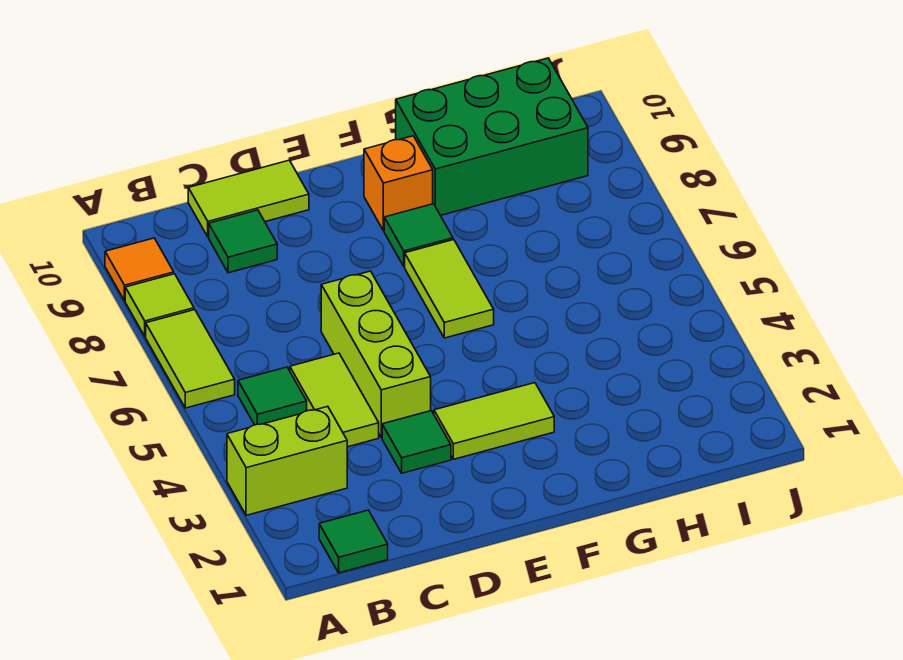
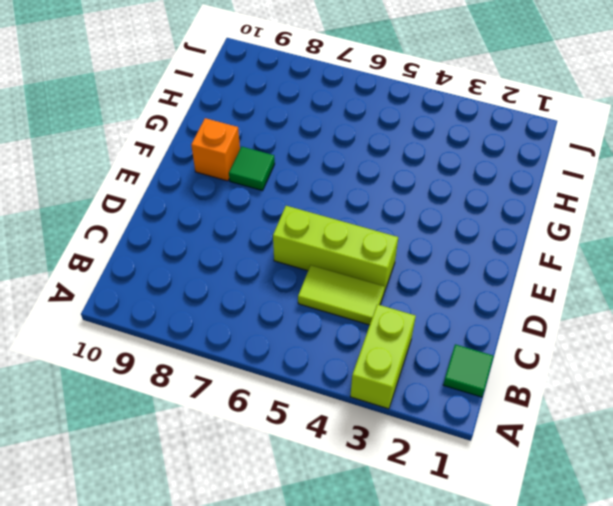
none -> lime tile A6:A7 level 1
none -> lime tile A8 level 1
none -> orange tile A9 level 1

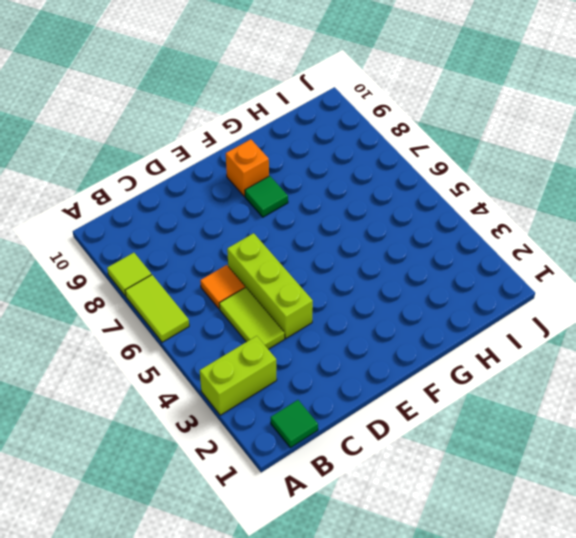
orange tile C6 level 1 -> orange tile A9 level 1
none -> green tile B5 level 1
none -> green tile C9 level 1
none -> lime tile C10:D10 level 1

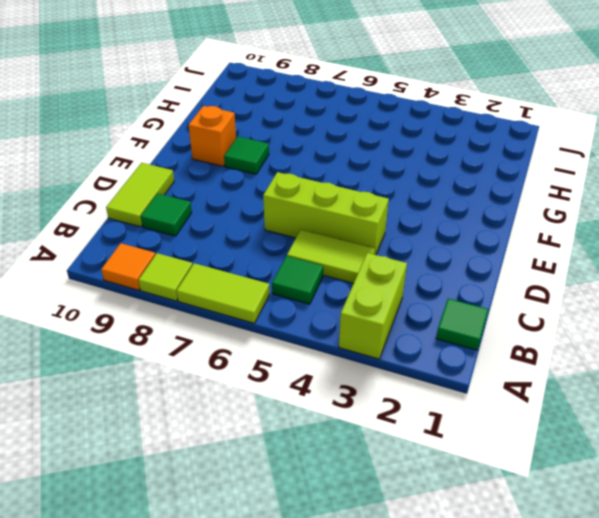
none -> green tile D3 level 1
none -> lime tile E3:F3 level 1
none -> lime tile F6:F7 level 1

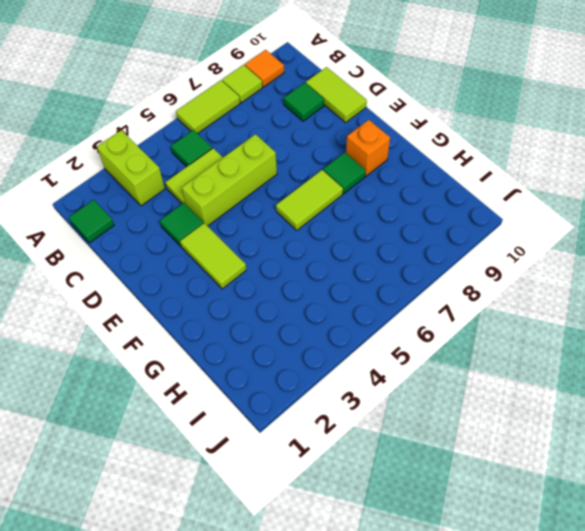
none -> green brick G9:I10 level 1

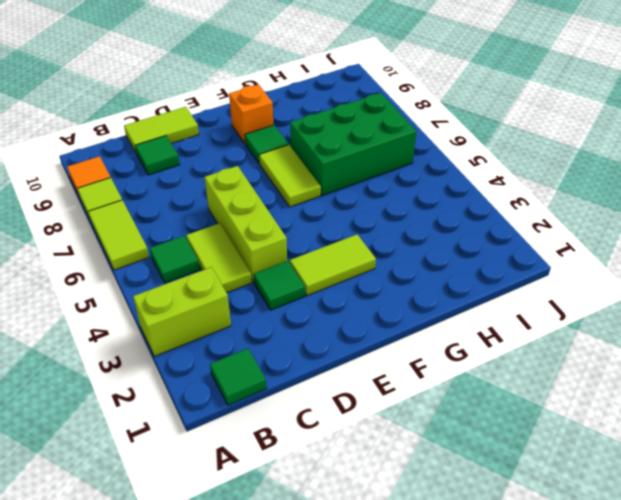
green brick G6:I7 level 1 -> green brick G9:I10 level 1

